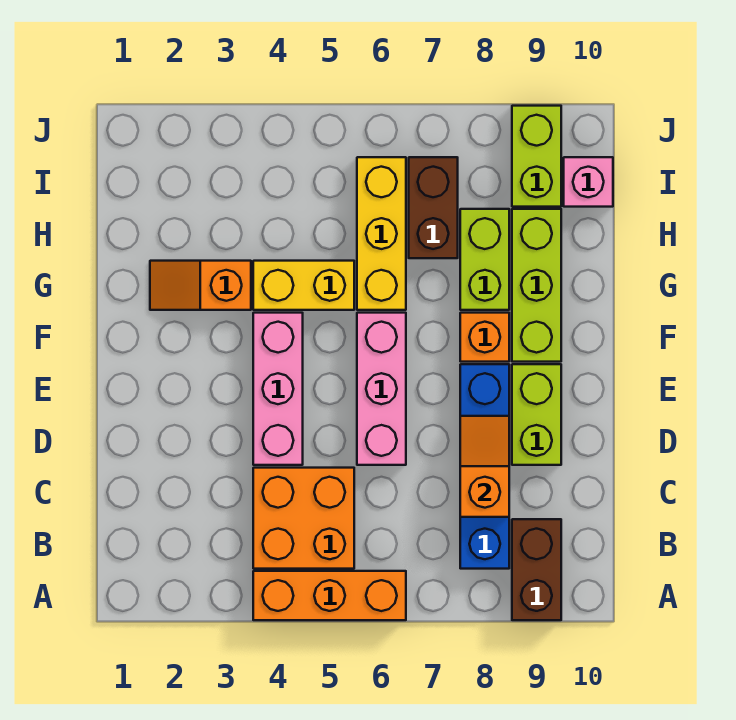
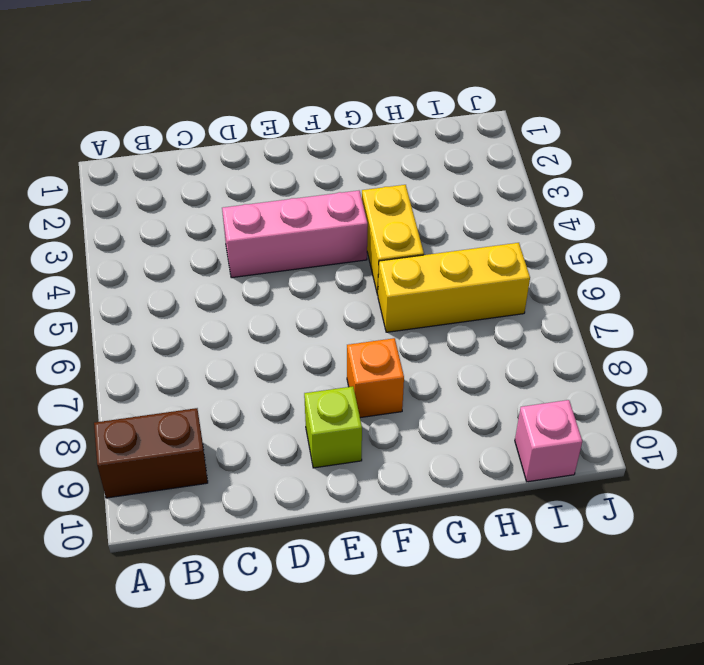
lime brick E9 level 1 -> lime brick D9:E9 level 1
none -> orange brick A4:A6 level 1
none -> orange brick B4:C5 level 1
none -> blue brick B8:E8 level 1

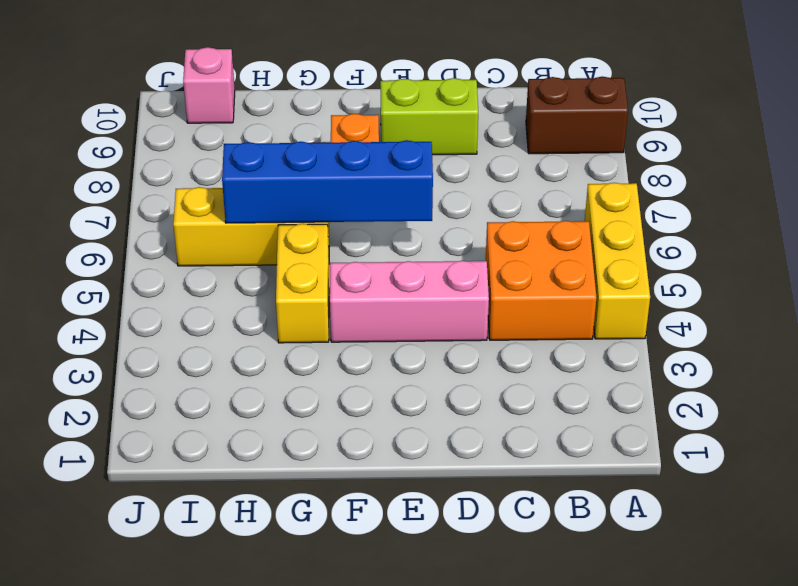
yellow brick A4:A6 level 1 -> orange brick A4:A6 level 1
blue brick E6:H6 level 2 -> blue brick B8:E8 level 1
none -> pink brick D6:F6 level 1
none -> lime brick F9:H9 level 1
none -> orange slope G2:G3 level 1 top 3

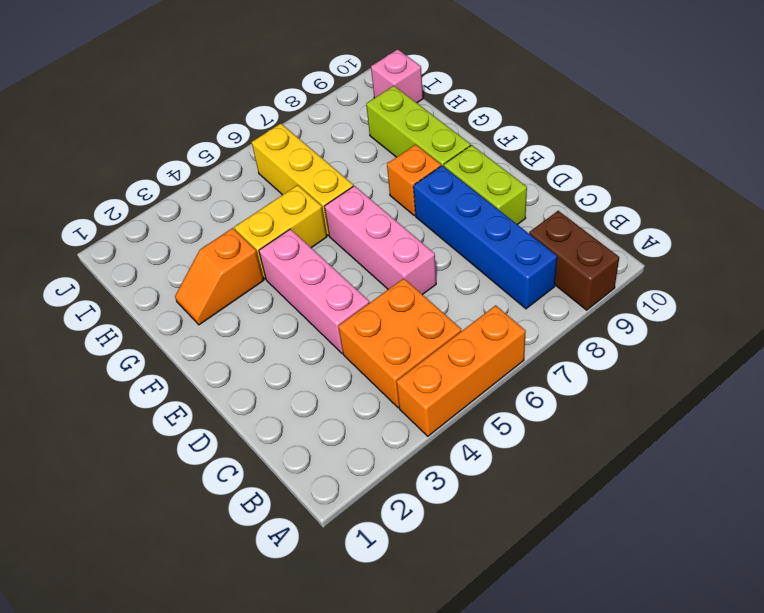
none -> lime brick G8:H8 level 1
none -> brown brick H7:I7 level 1
none -> lime brick I9:J9 level 1

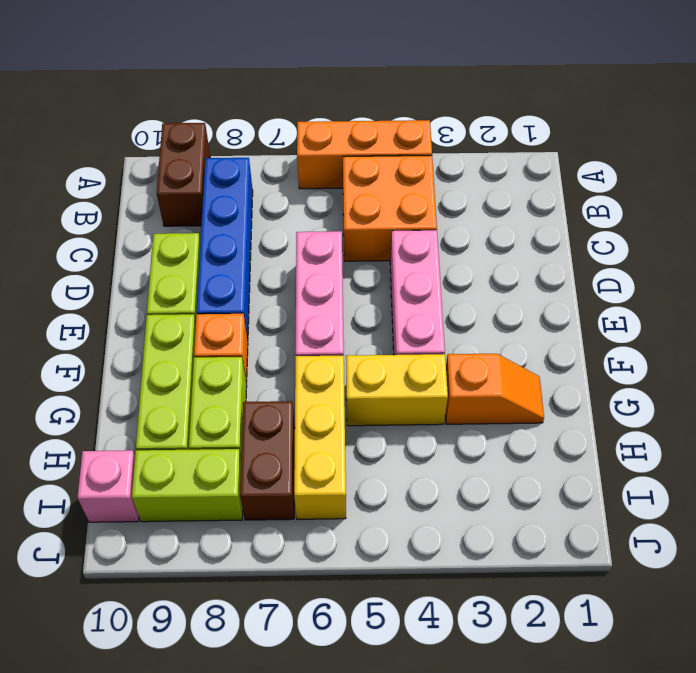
lime brick I8:I9 level 1 -> lime brick I9:J9 level 1
none -> orange slope C8:D8 level 2 top C

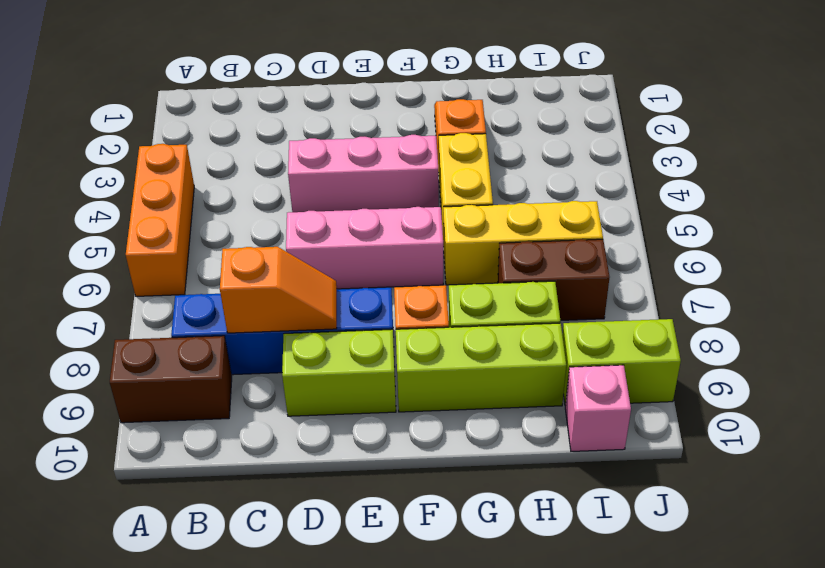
none -> orange brick B4:C5 level 1

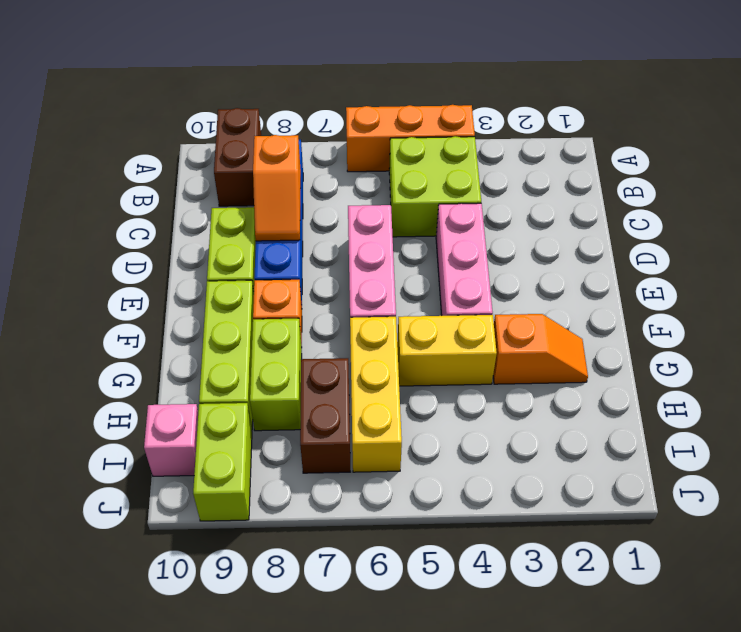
lime brick B4:C5 level 1 -> orange brick B4:C5 level 1

